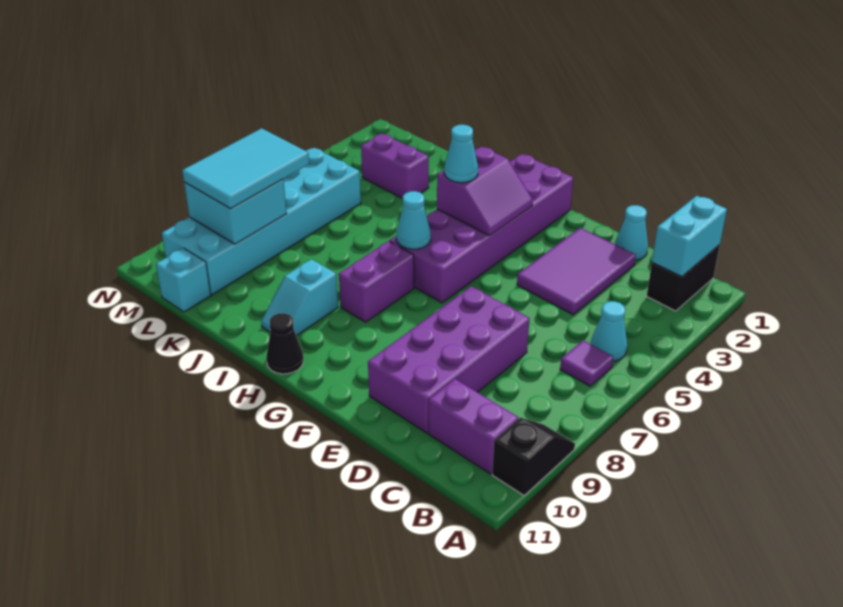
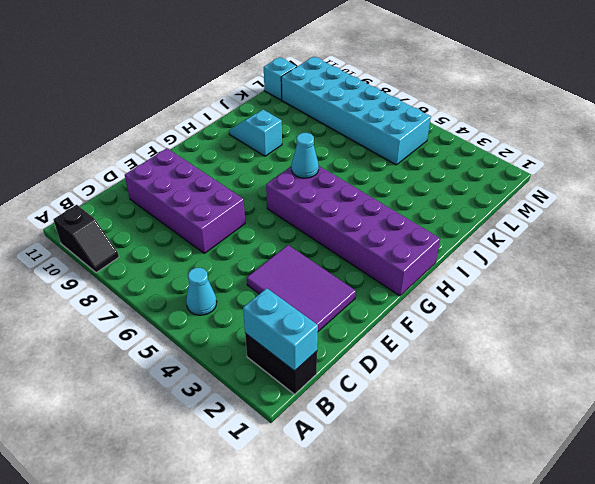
none -> purple tile B6 level 1
none -> purple brick B10:C10 level 1
none -> cyan cone D1 level 1

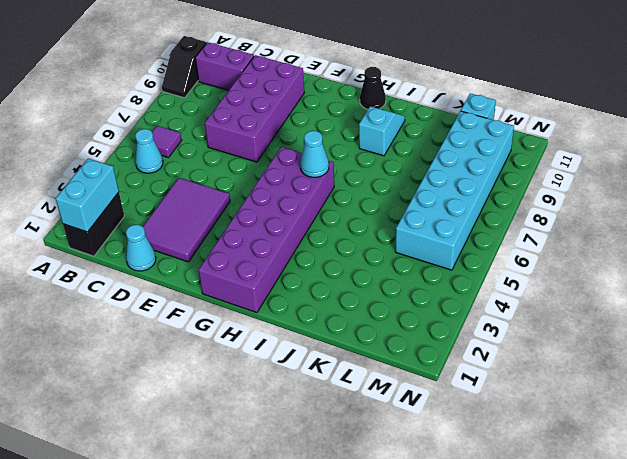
none -> purple brick H7:H8 level 1
none -> purple brick K3:L3 level 1
none -> purple slope G3:H4 level 2 top H

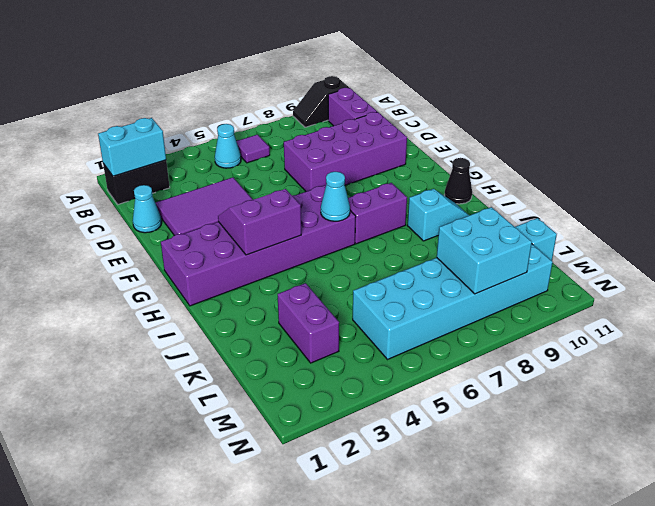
none -> cyan cone H4 level 3
none -> cyan tile L7:M9 level 3

